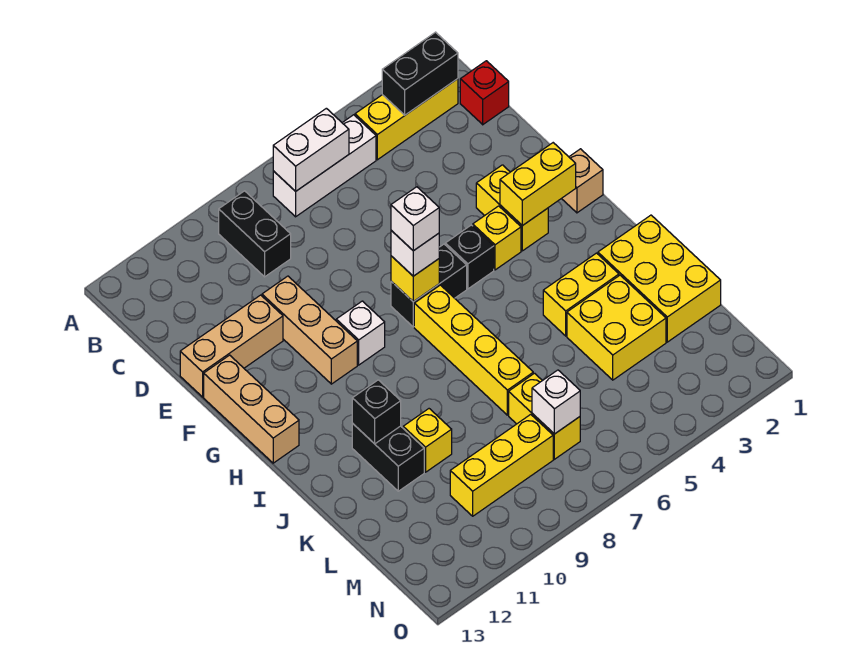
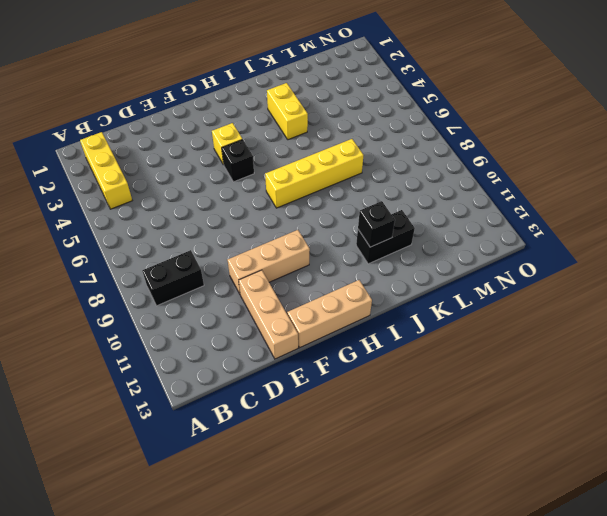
none -> white brick B5:B7 level 1
none -> red brick C1 level 1
none -> yellow brick F3:G3 level 1

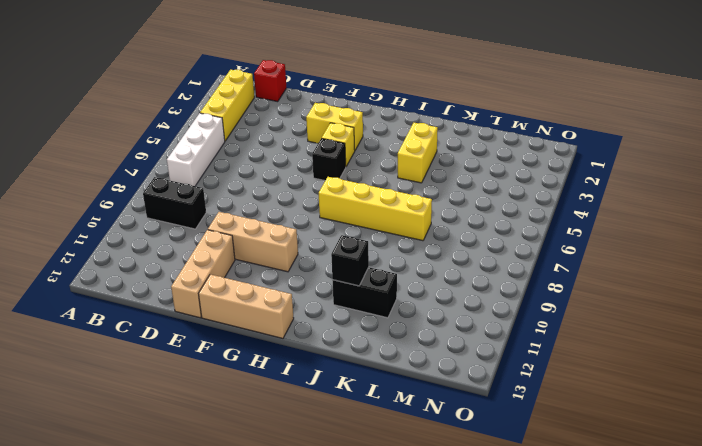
none -> tan brick G1 level 1
none -> black brick G6:G7 level 1
none -> white brick G9 level 1

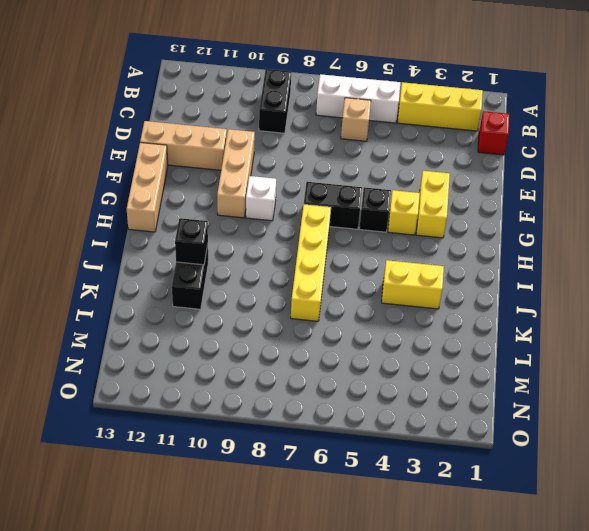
tan brick C6 level 1 -> tan brick G1 level 1
none -> yellow brick J1:L2 level 1
none -> yellow brick K3:L4 level 1
none -> yellow brick K10 level 1

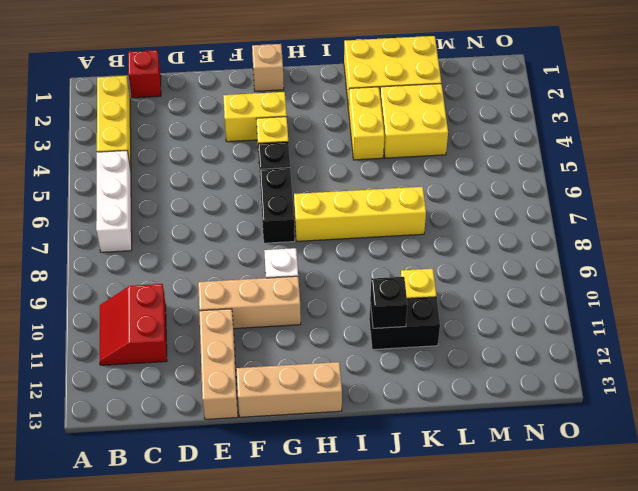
red slope B10:C11 level 1 top C -> none
none -> black brick B9:C9 level 1
none -> yellow brick L7:M7 level 1
none -> yellow brick M8:M10 level 1

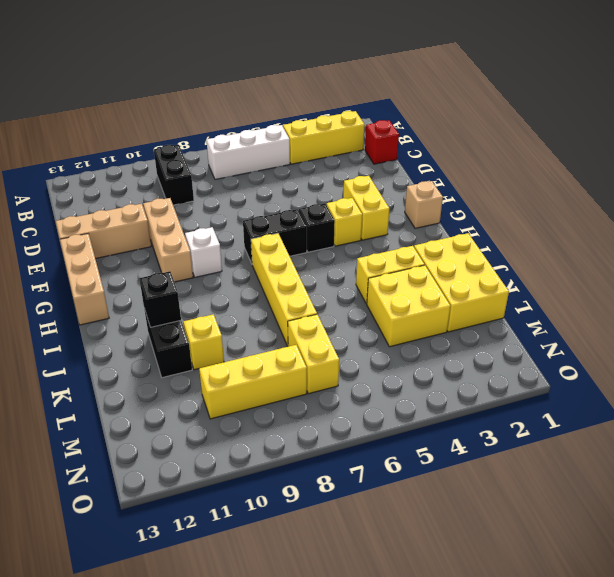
none -> black brick B2:B3 level 2
none -> white brick B6:B7 level 2
none -> yellow brick G2:G3 level 2

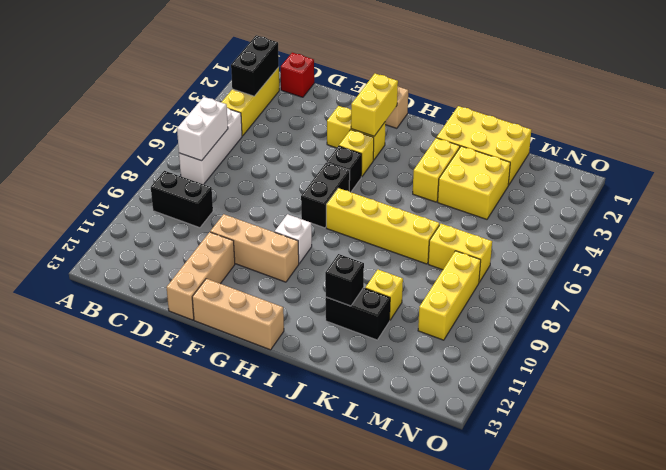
none -> yellow brick G7 level 2
none -> white brick M7 level 2
none -> white brick G7 level 3

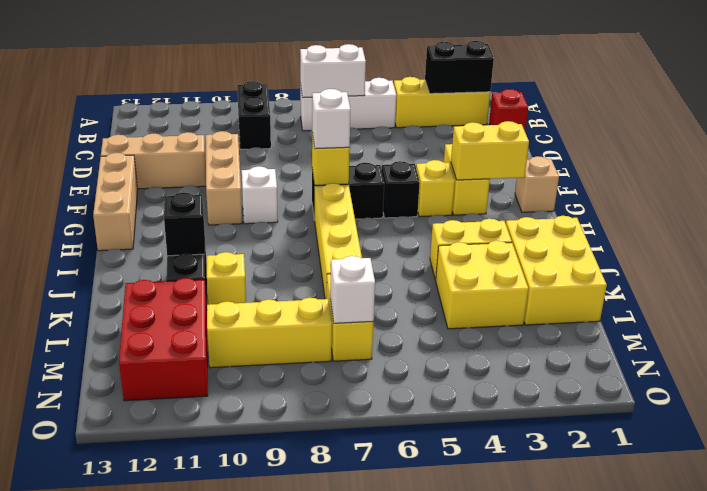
red brick L11:N12 level 1 -> none
none -> white brick G7 level 4

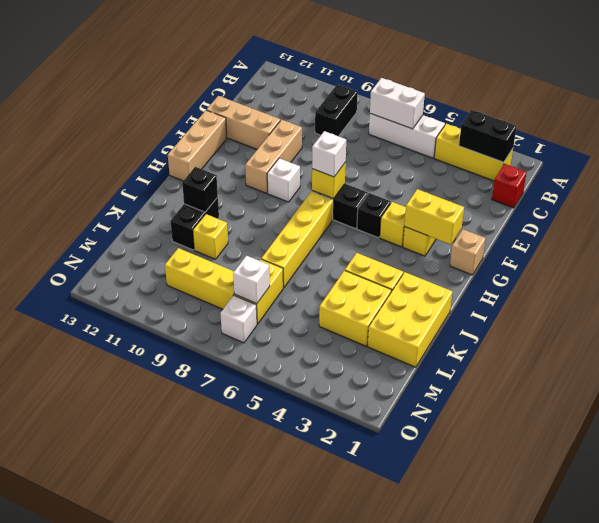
white brick N7 level 1 -> white brick G7 level 4

